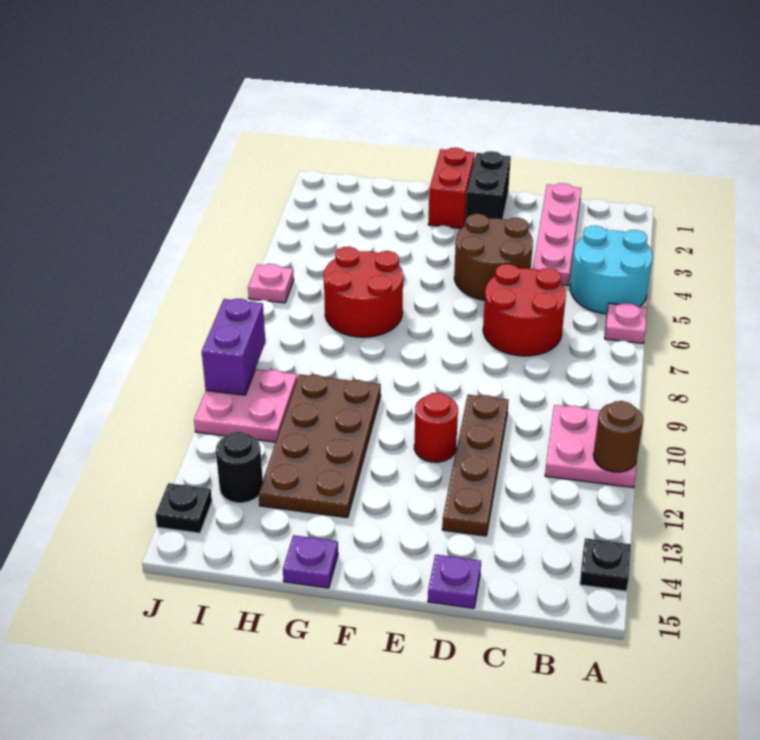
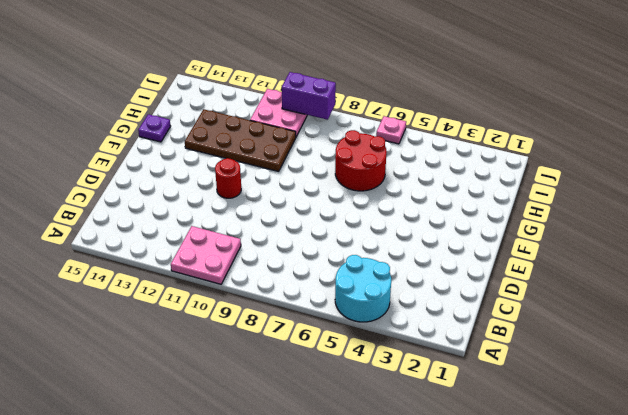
none -> pink plate A6 level 1
none -> black plate A14 level 1
none -> pink plate C1:C4 level 1

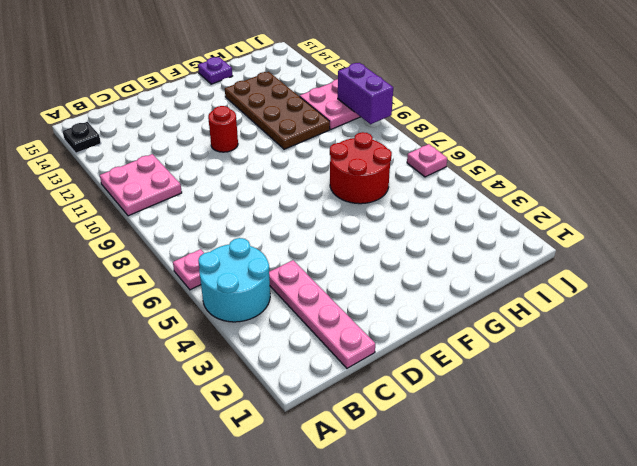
none -> red round brick C6:D7 level 1
none -> brown round brick D4:E5 level 1
none -> brown plate D10:D13 level 1

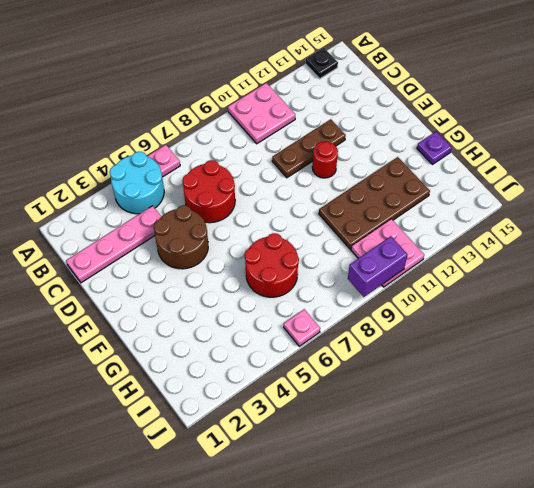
brown plate D10:D12 level 1 -> brown plate D10:D13 level 1
none -> purple plate D15 level 1
none -> black brick E1:E2 level 1
none -> red brick F1:F2 level 1

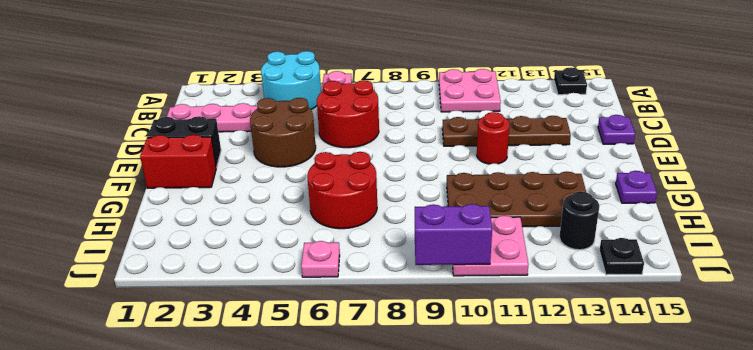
none -> brown round brick A11 level 2

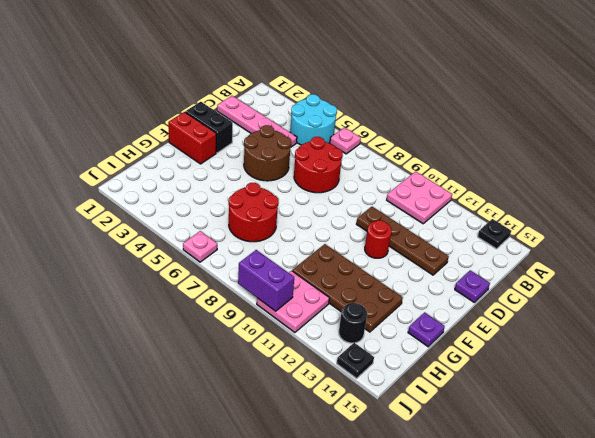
none -> brown round brick A11 level 2

